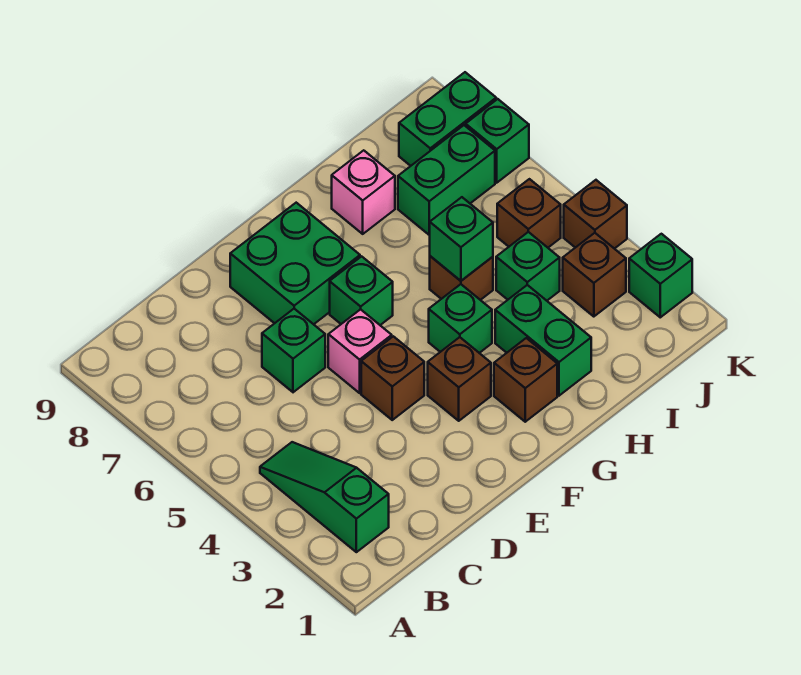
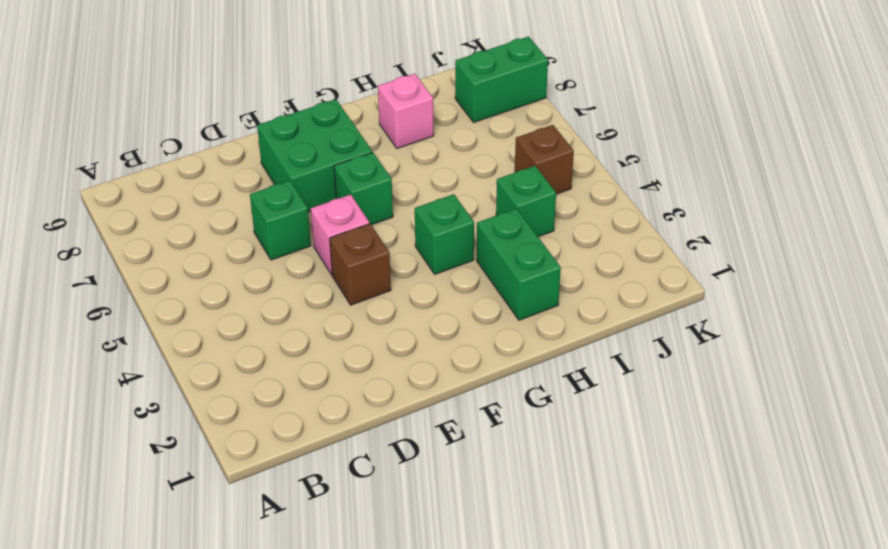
none -> green slope B2:B4 level 1 top 2
none -> brown brick F3 level 1
none -> brown brick G2 level 1

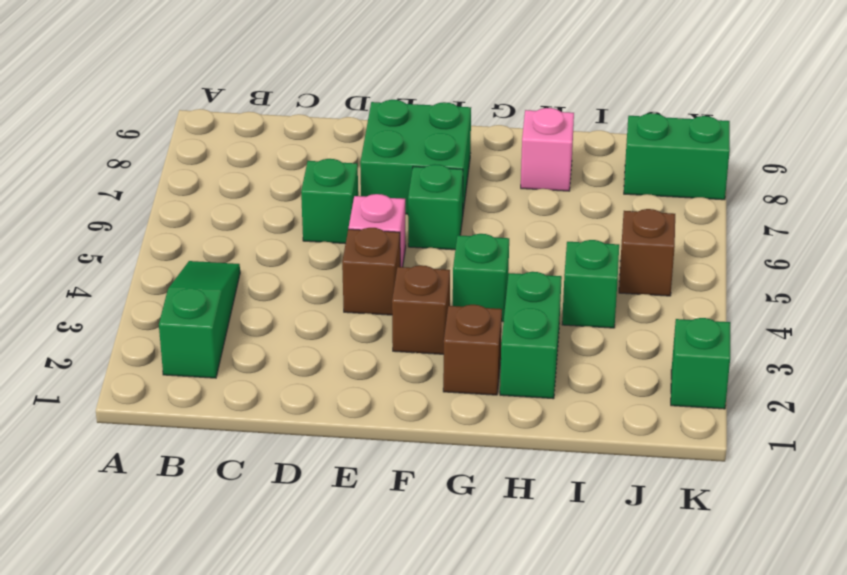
none -> brown brick H5 level 1
none -> green brick I7:J7 level 1
none -> brown brick J3 level 1

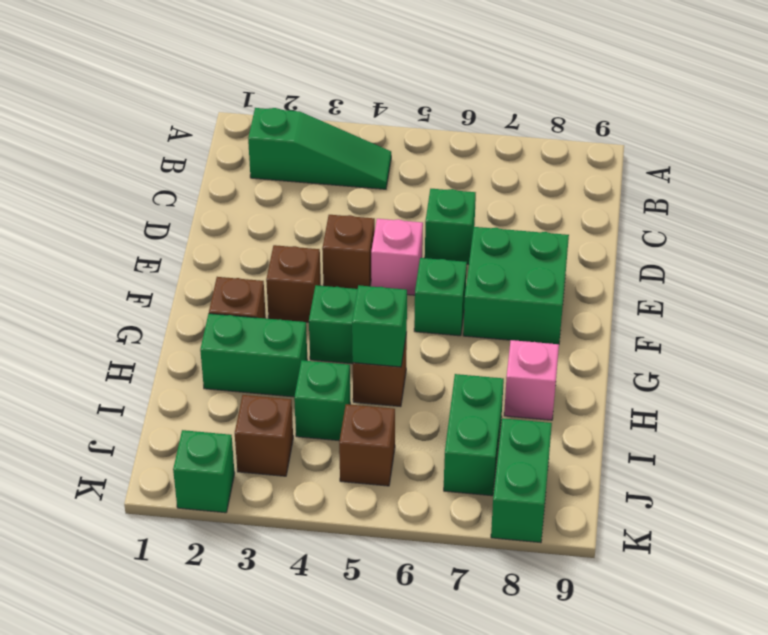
none -> brown brick K4 level 1
none -> green brick K7 level 1

